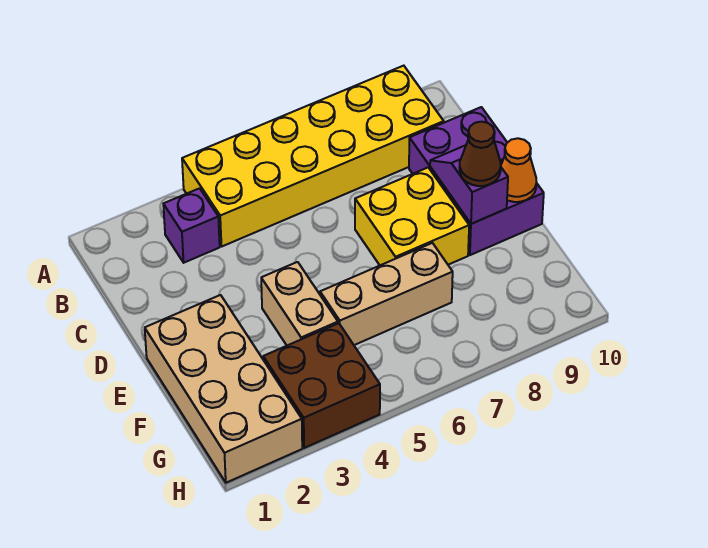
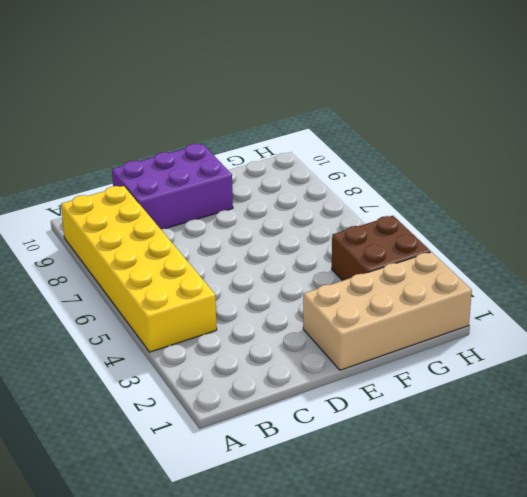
none -> purple brick B3 level 1
none -> yellow brick D7:E8 level 1

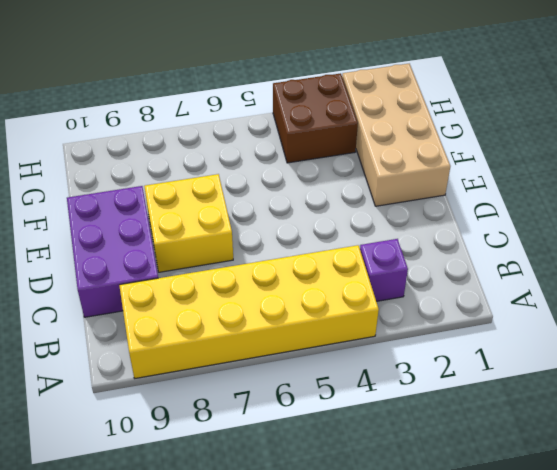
none -> tan brick E4:F4 level 1
none -> tan brick F5:F7 level 1

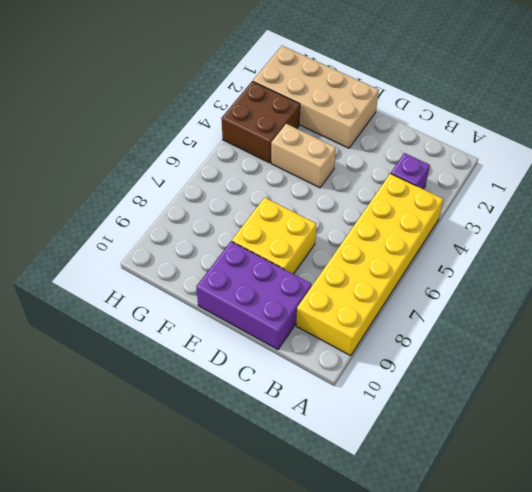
none -> tan brick F5:F7 level 1
none -> purple slope D9:E9 level 2 top E

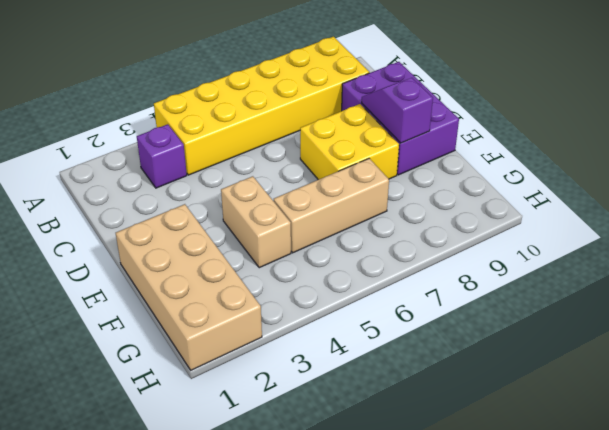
none -> brown brick G3:H4 level 1
none -> orange cone E10 level 2

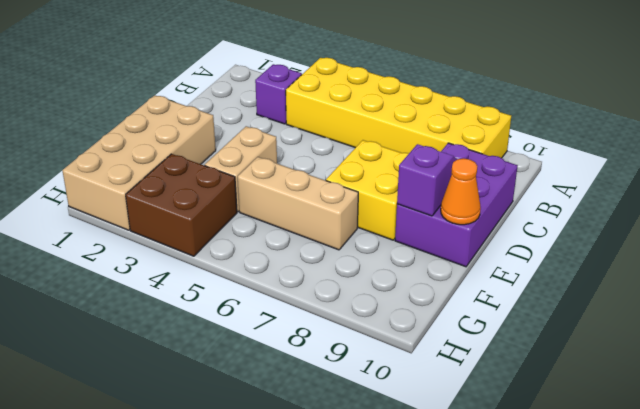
none -> brown cone E9 level 3

